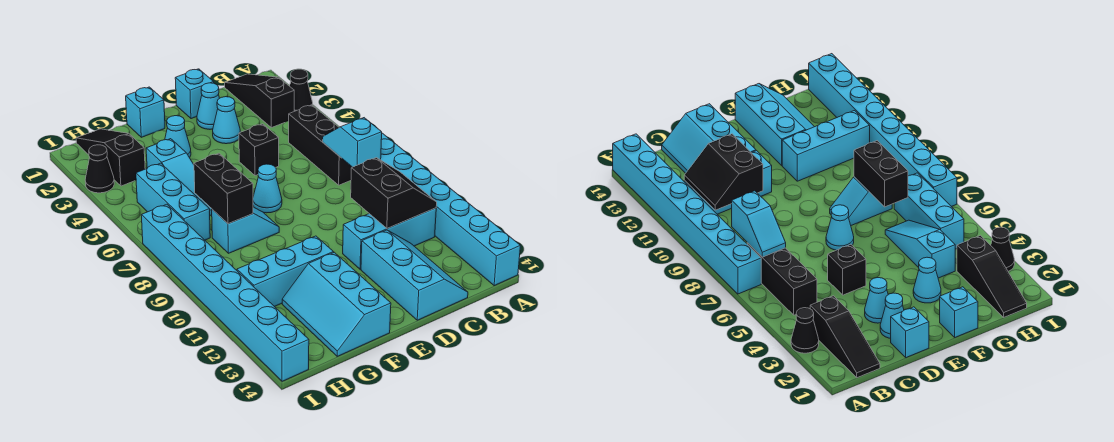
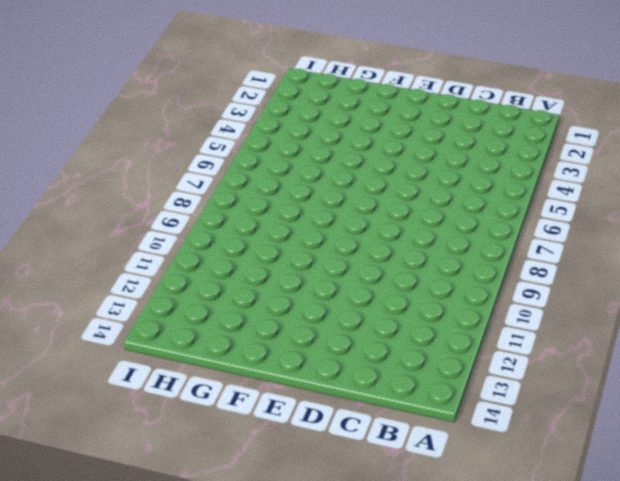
none -> black cone A3 level 1
none -> cyan brick A7:A14 level 1
none -> black slope B1:B3 level 1 top 3

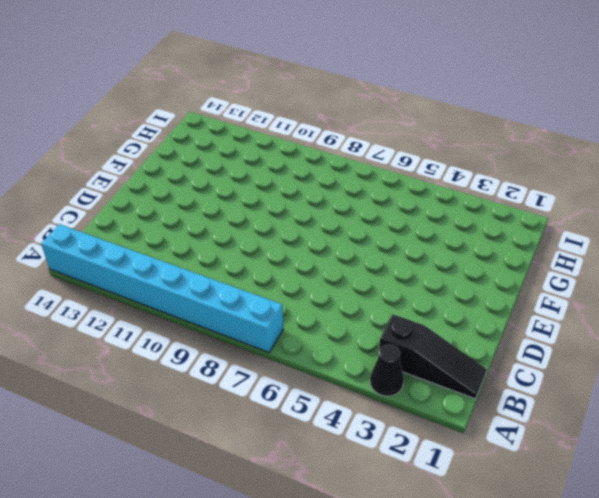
none -> black brick B5:B7 level 1
none -> cyan brick B11:D11 level 1
none -> cyan slope C12:D14 level 1 top D

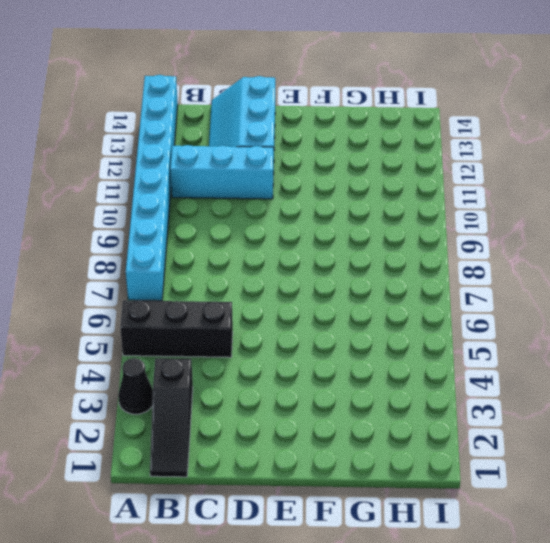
black brick A5:C5 level 1 -> black brick B5:B7 level 1
none -> cyan brick D1 level 1
none -> cyan cone D2 level 1
none -> cyan cone D3 level 1

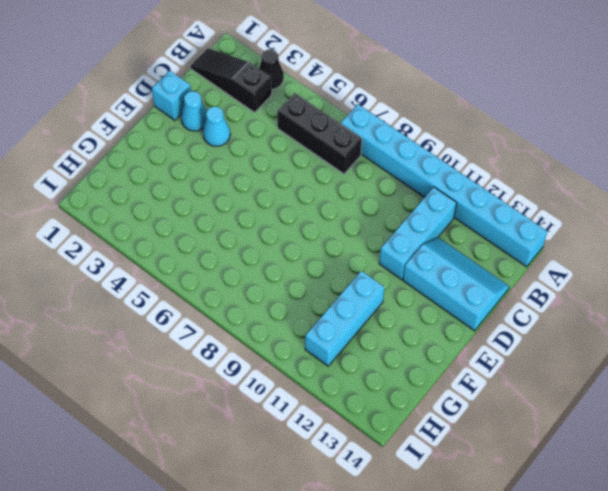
none -> black brick D5 level 1
none -> cyan cone E7 level 1
none -> cyan brick F1 level 1

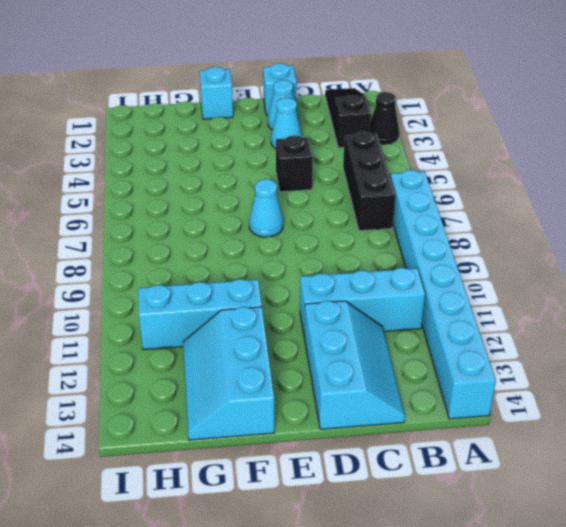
none -> cyan cone F3 level 1
none -> cyan slope F8:G8 level 1 top G
none -> cyan slope G4:G6 level 1 top 4

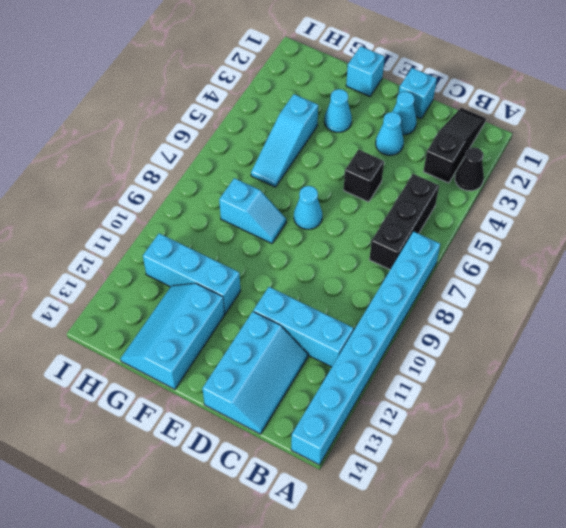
none -> black slope H1:H3 level 1 top 3
none -> cyan brick H5:H7 level 1
none -> black cone I3 level 1

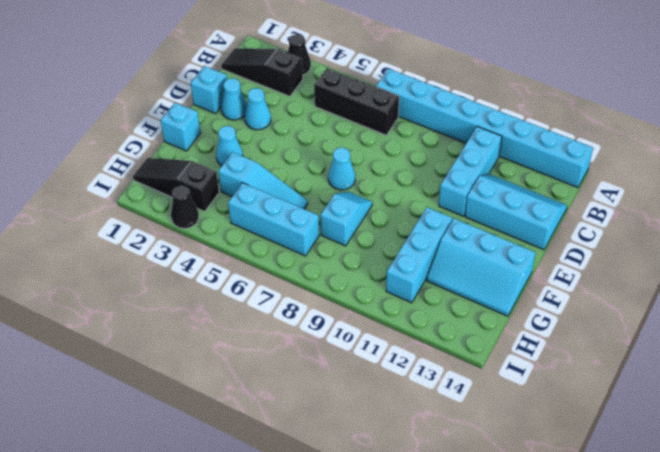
none -> black brick D5 level 1
none -> cyan brick I7:I14 level 1
none -> cyan slope B7:B8 level 2 top 8

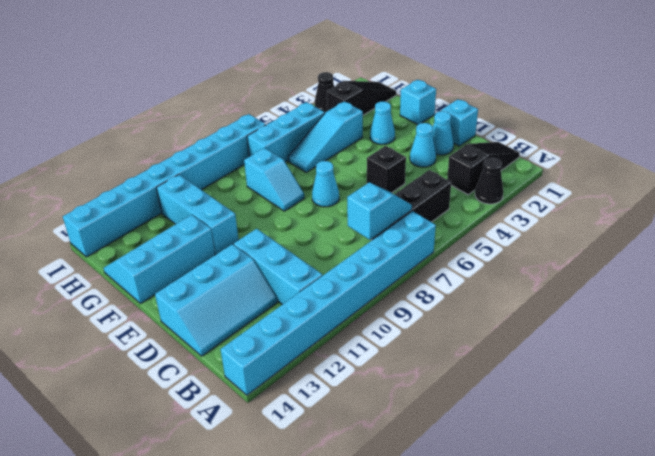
none -> black slope B10:C11 level 2 top C
none -> black brick G7:G8 level 2

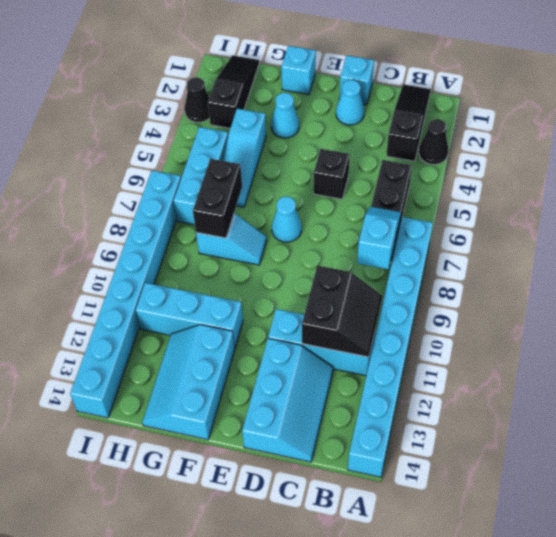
none -> cyan cone D3 level 1

